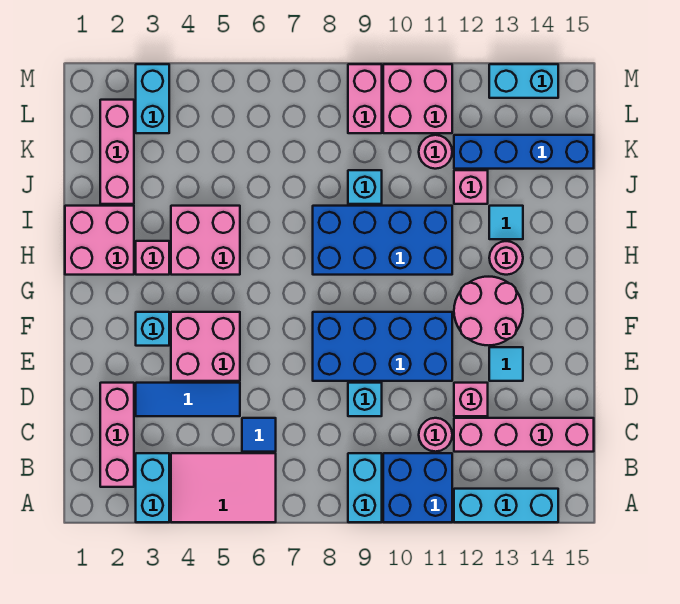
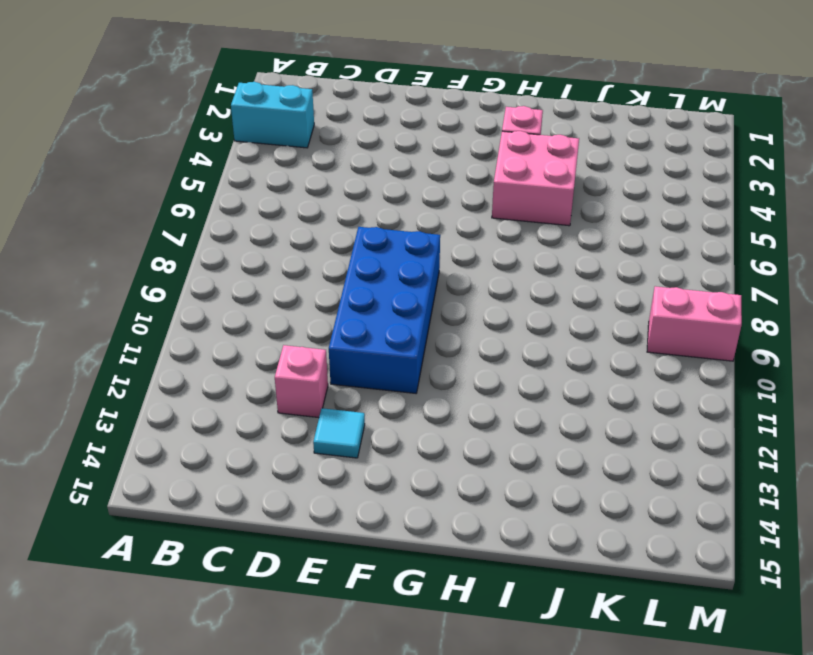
none -> pink tile A4:B6 level 1
none -> cyan brick A9:B9 level 1
none -> blue brick A10:B11 level 1
none -> cyan brick A12:A14 level 1

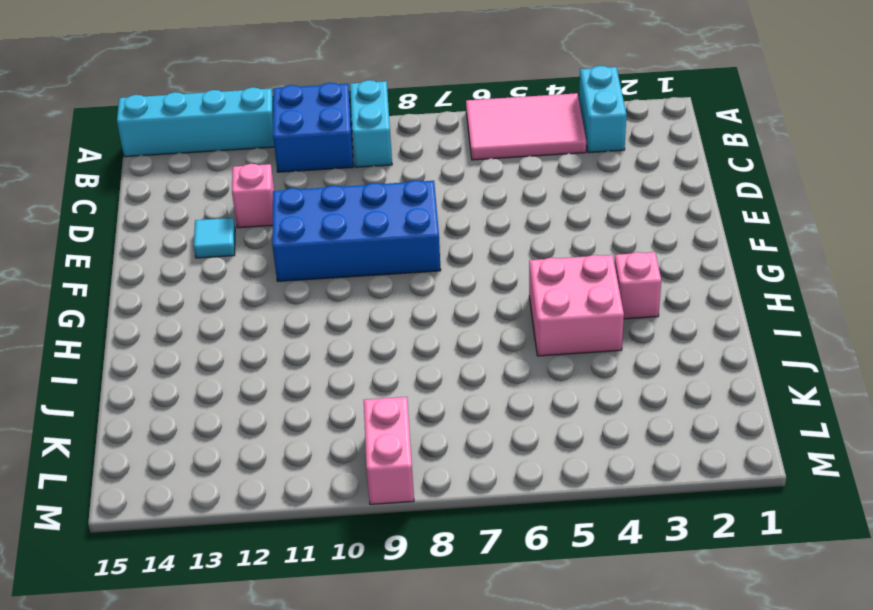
cyan brick A12:A15 level 1 -> cyan brick A12:A14 level 1
none -> pink brick B2:D2 level 1
none -> blue tile C6 level 1
none -> pink round brick C11 level 1
none -> pink brick C12:C15 level 1

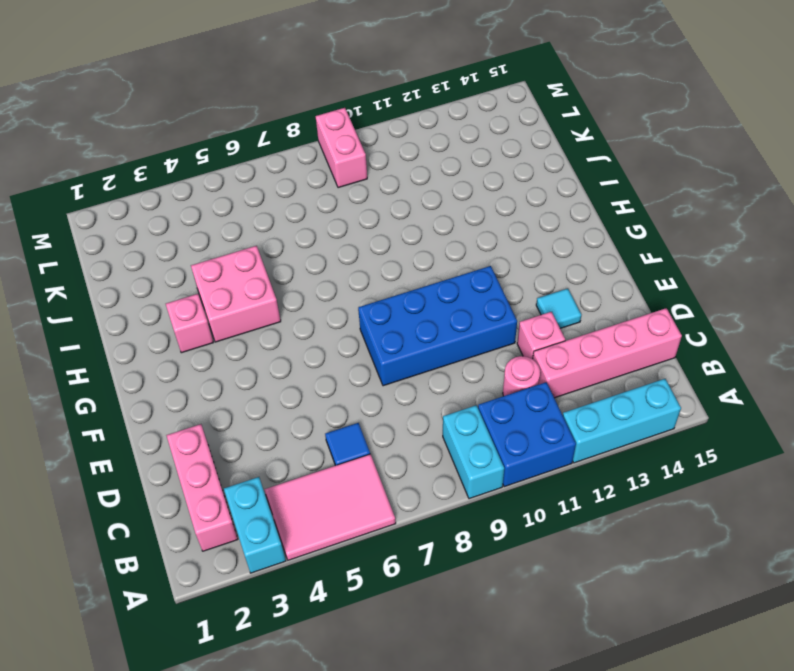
none -> blue tile D3:D5 level 1
none -> cyan brick D9 level 1
none -> pink brick E4:F5 level 1
none -> cyan brick F3 level 1

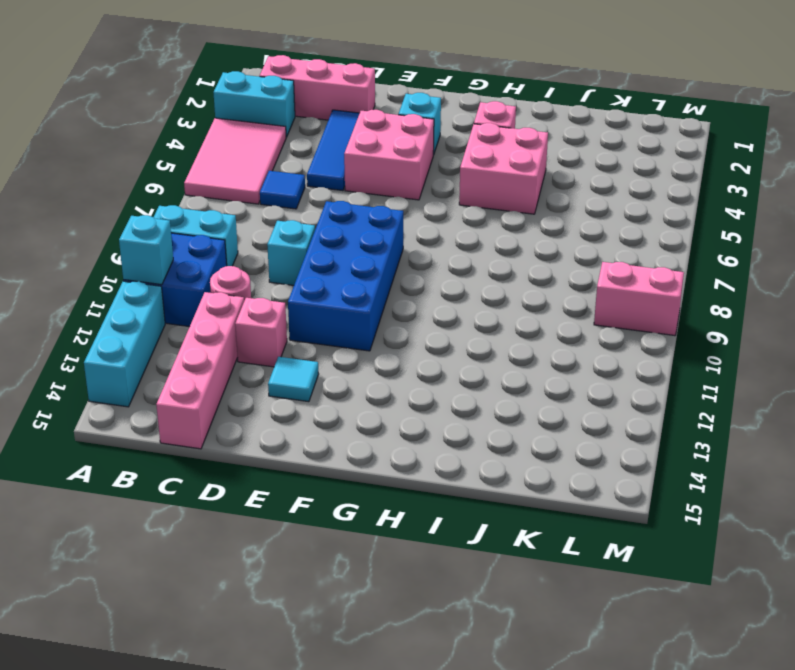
cyan brick A11 level 2 -> cyan brick J9 level 1
none -> pink round brick F12:G13 level 1
none -> pink brick H1:I2 level 1
none -> blue brick H8:I11 level 1
none -> pink round brick H13 level 1

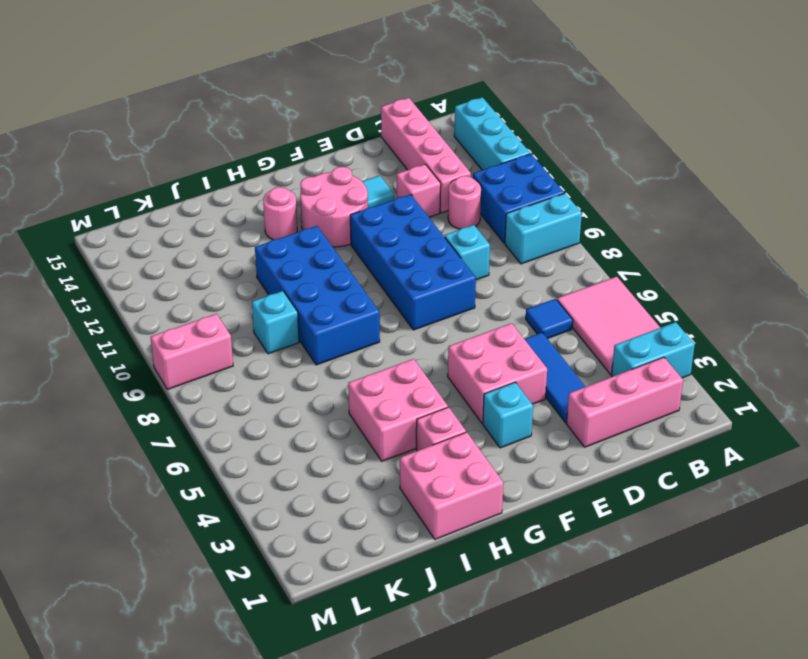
none -> cyan tile I13 level 1
none -> pink brick J2:L2 level 1
none -> pink brick J12 level 1
none -> pink round brick K11 level 1

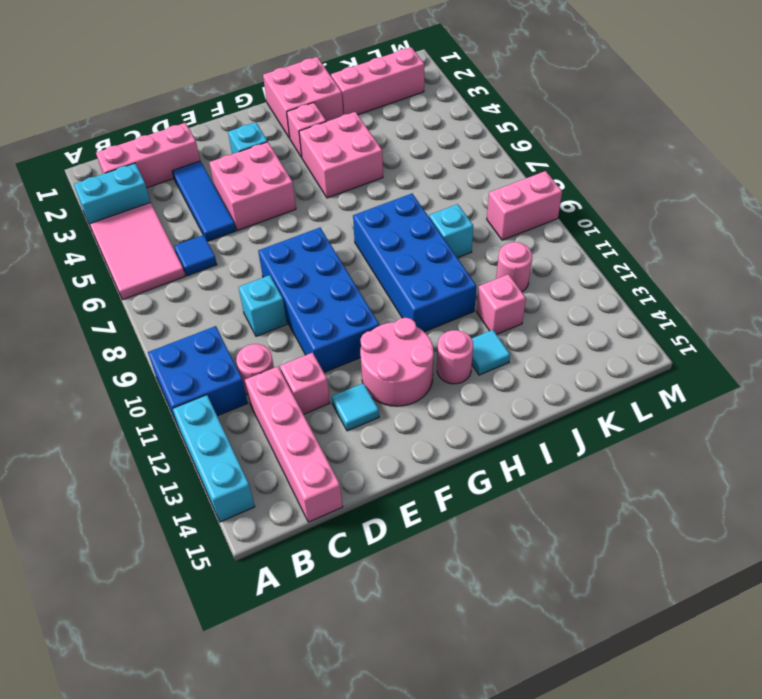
none -> cyan brick A9:B9 level 1
none -> blue brick K12:K15 level 1
none -> cyan brick L3:M3 level 1
none -> pink brick L10:M11 level 1

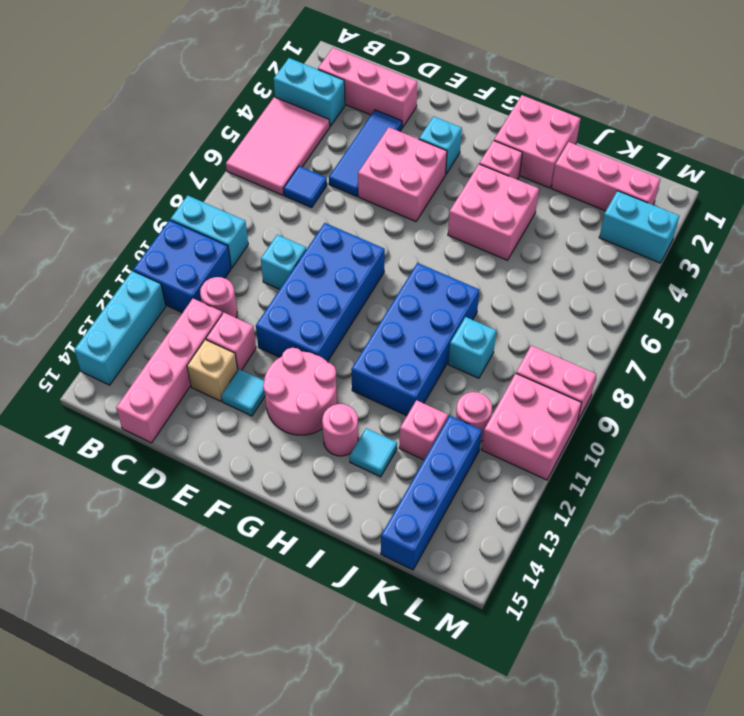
tan brick D13 level 1 -> none
none -> cyan brick M13:M14 level 1

